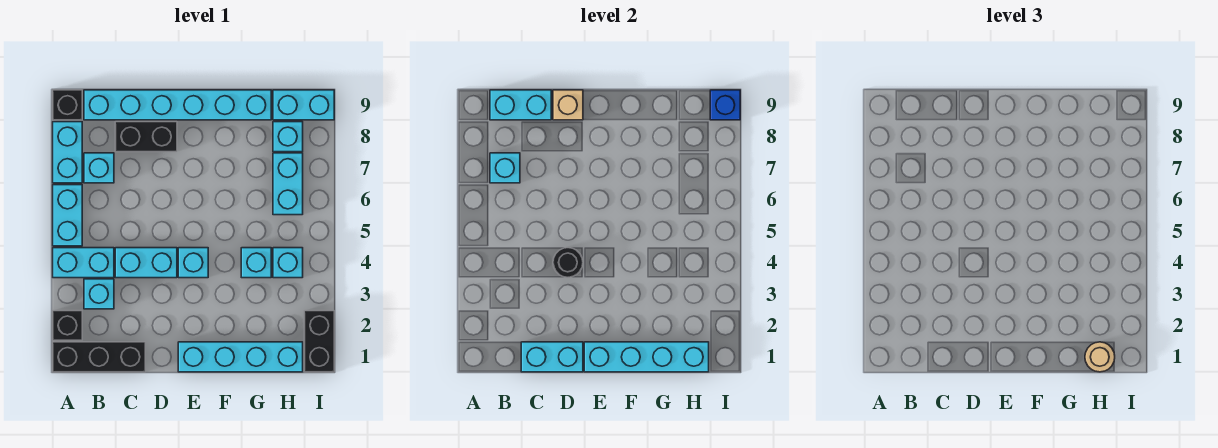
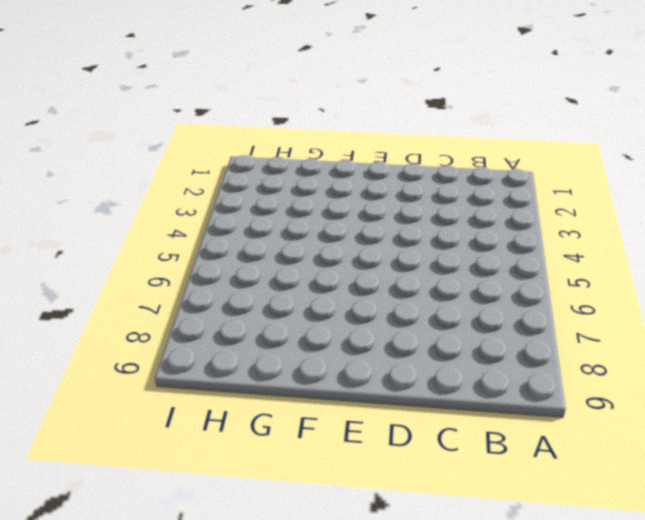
none -> black brick A1:C1 level 1
none -> black brick A2 level 1
none -> cyan brick A4:B4 level 1

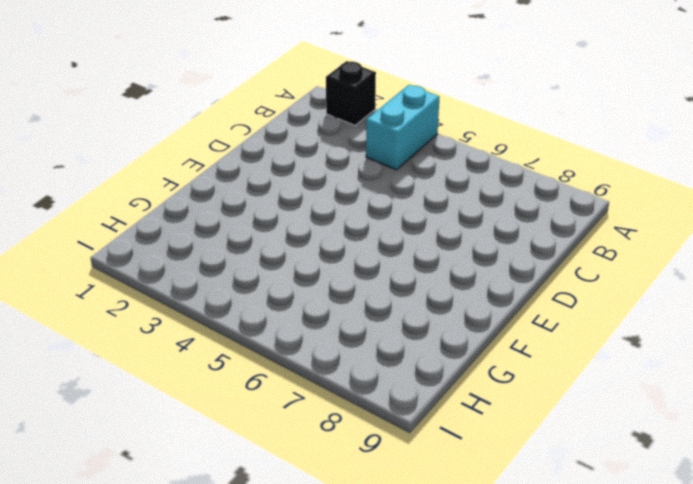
none -> black brick A1:C1 level 1
none -> cyan brick A5:A6 level 1
none -> cyan brick A7:A8 level 1

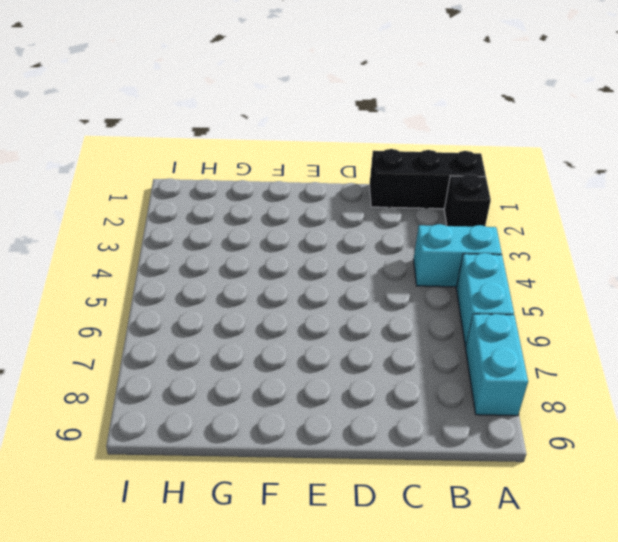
none -> black brick A9 level 1
none -> cyan brick B3 level 1
none -> cyan brick B7 level 1

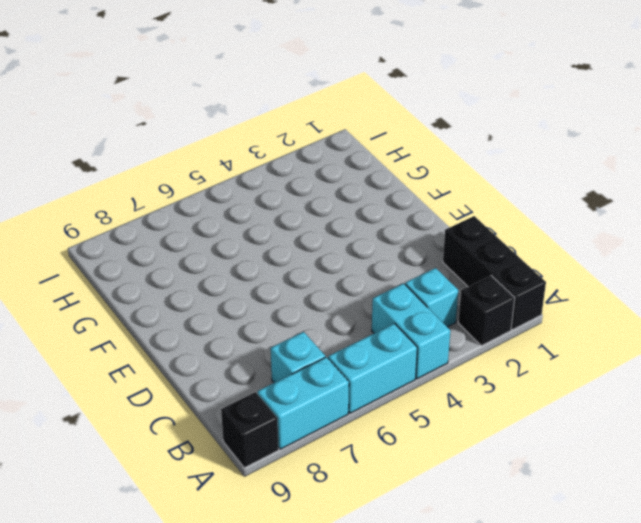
none -> cyan brick B9:G9 level 1
none -> cyan brick C4:D4 level 1
none -> black brick C8:D8 level 1

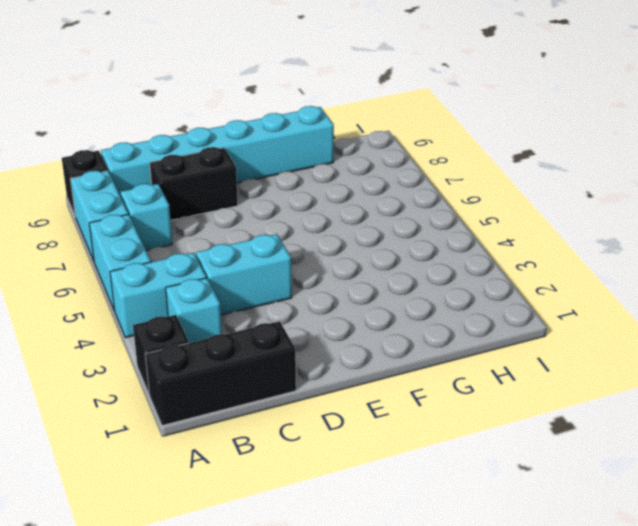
none -> cyan brick E1:H1 level 1
none -> cyan brick E4 level 1
none -> cyan brick G4 level 1

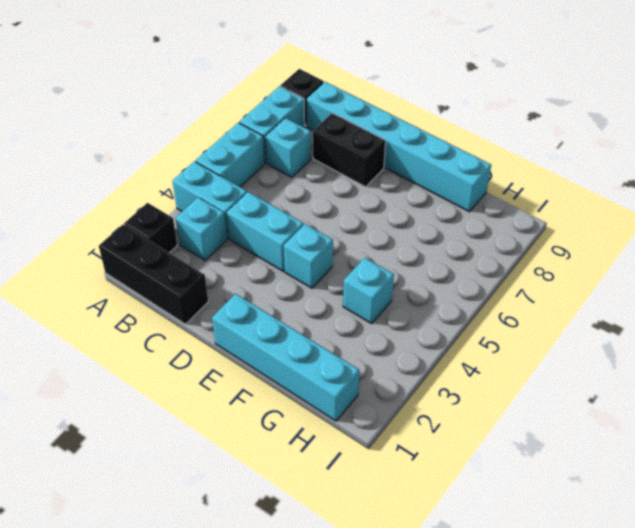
none -> cyan brick H4 level 1
none -> cyan brick H6:H7 level 1
none -> cyan brick H8 level 1

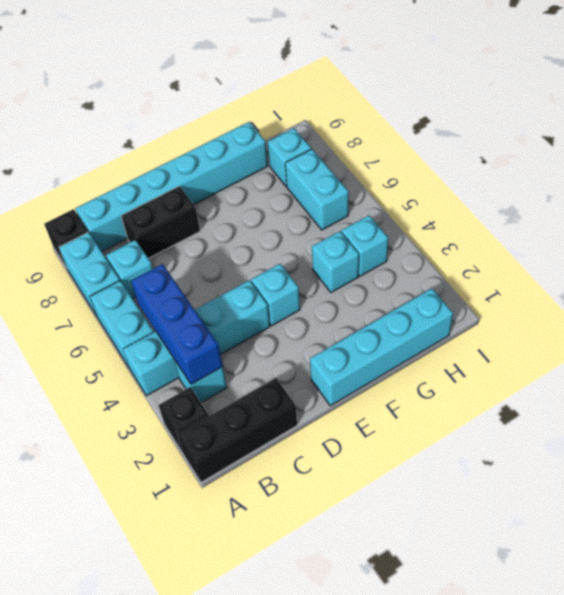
blue brick B3:B5 level 2 -> none
none -> cyan brick H9:I9 level 1
none -> black brick I1:I2 level 1
none -> cyan brick B7 level 2

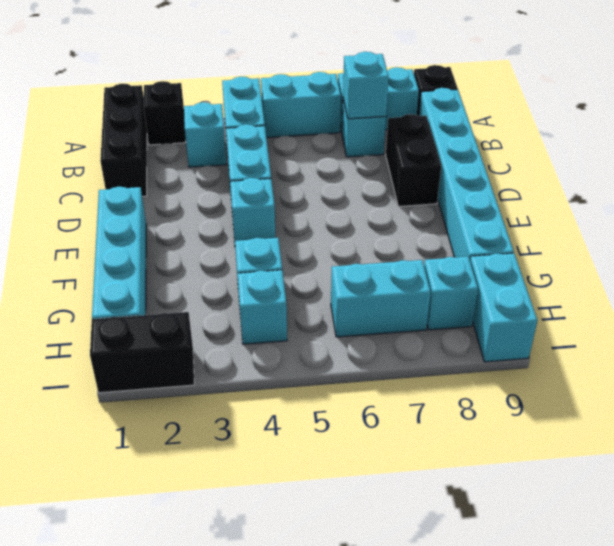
none -> cyan brick B9:C9 level 2
none -> cyan brick C1:D1 level 2
none -> black round brick D4 level 2

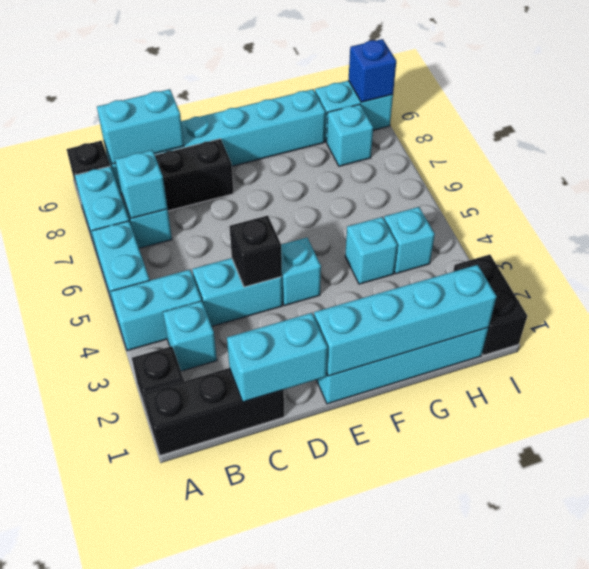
black brick D4 level 2 -> black round brick D4 level 2
none -> cyan brick H6:H7 level 1
none -> tan brick D9 level 2
none -> tan round brick H1 level 3

